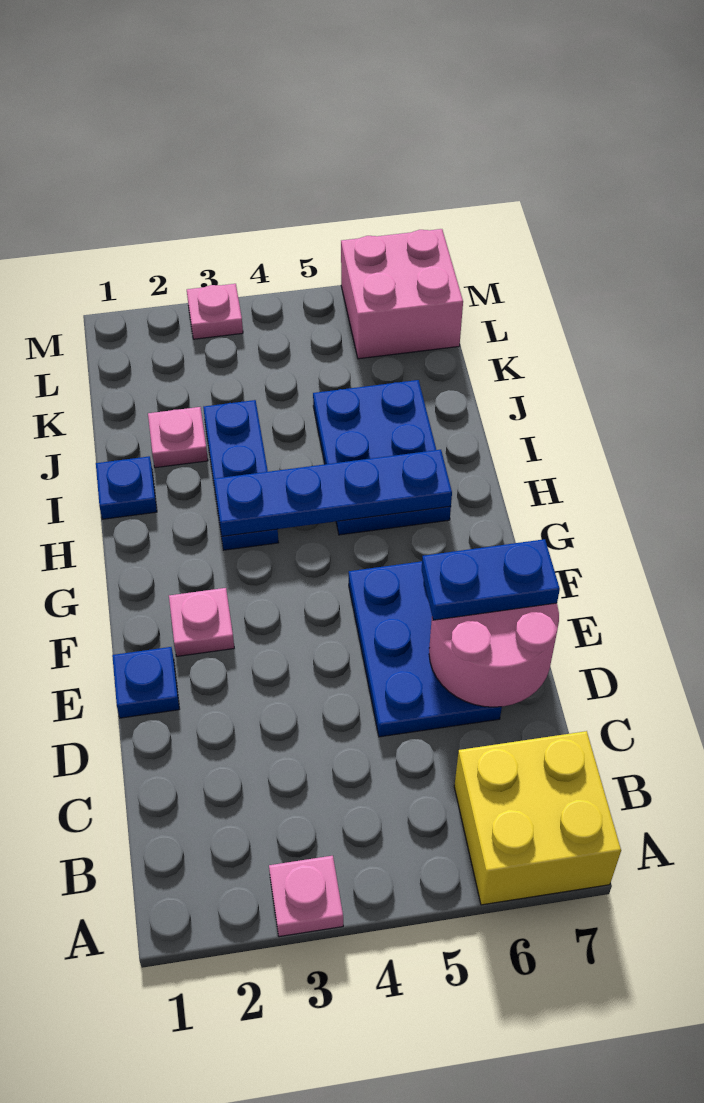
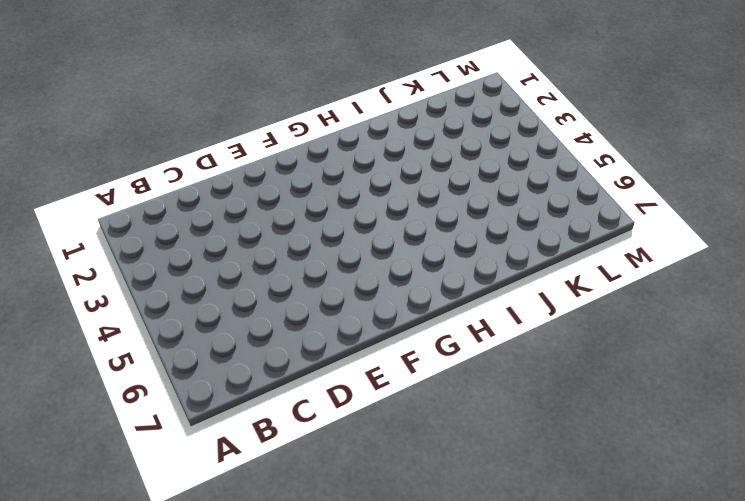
none -> pink plate A3 level 1
none -> yellow brick A6:B7 level 1
none -> blue plate D5:F6 level 1

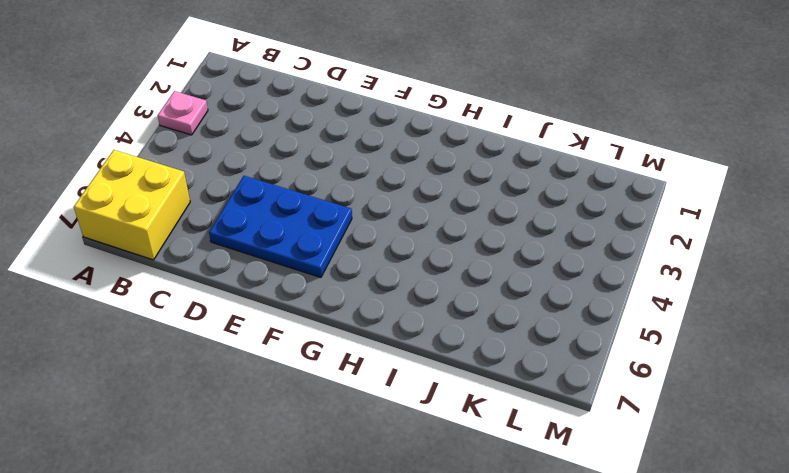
none -> blue plate E1 level 1
none -> pink plate F2 level 1
none -> blue plate H3:J3 level 1

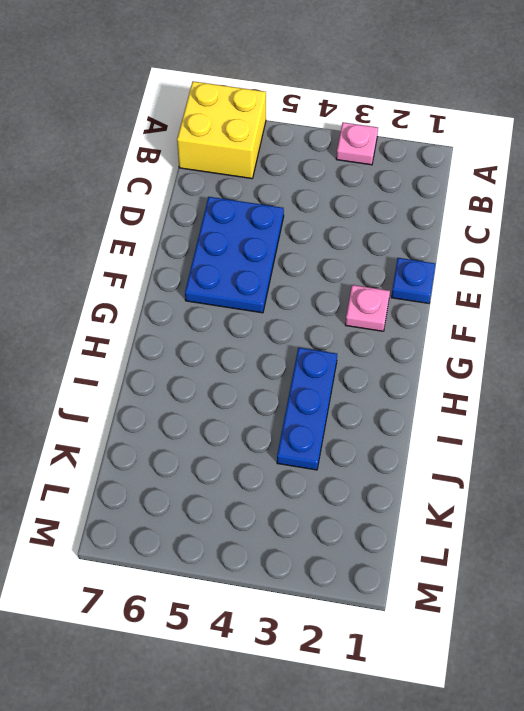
none -> blue plate H5:J6 level 1
none -> blue plate I1 level 1
none -> pink plate J2 level 1

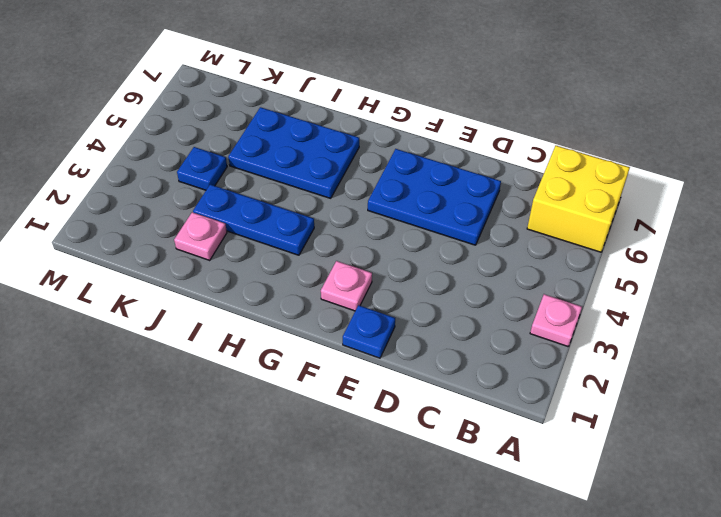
blue plate K4 level 1 -> blue plate I1 level 1
none -> pink brick L6:M7 level 1
none -> pink plate M3 level 1
none -> pink round brick D6:E7 level 2

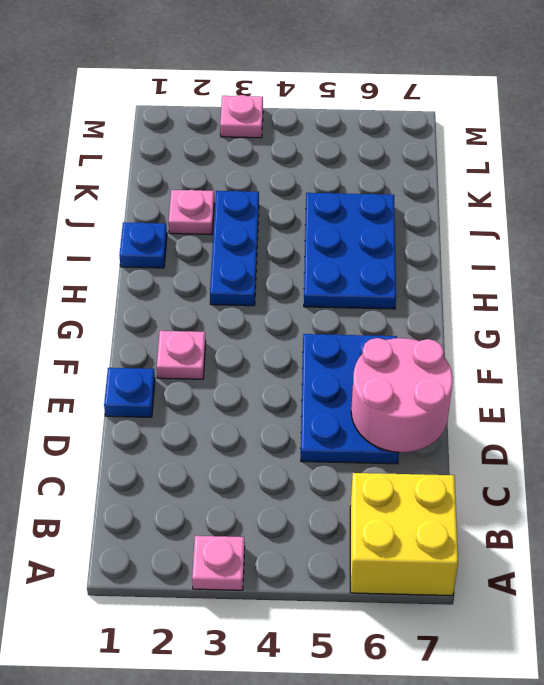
none -> pink brick L6:M7 level 1
none -> blue plate H3:H6 level 2
none -> blue plate E6:E7 level 3

